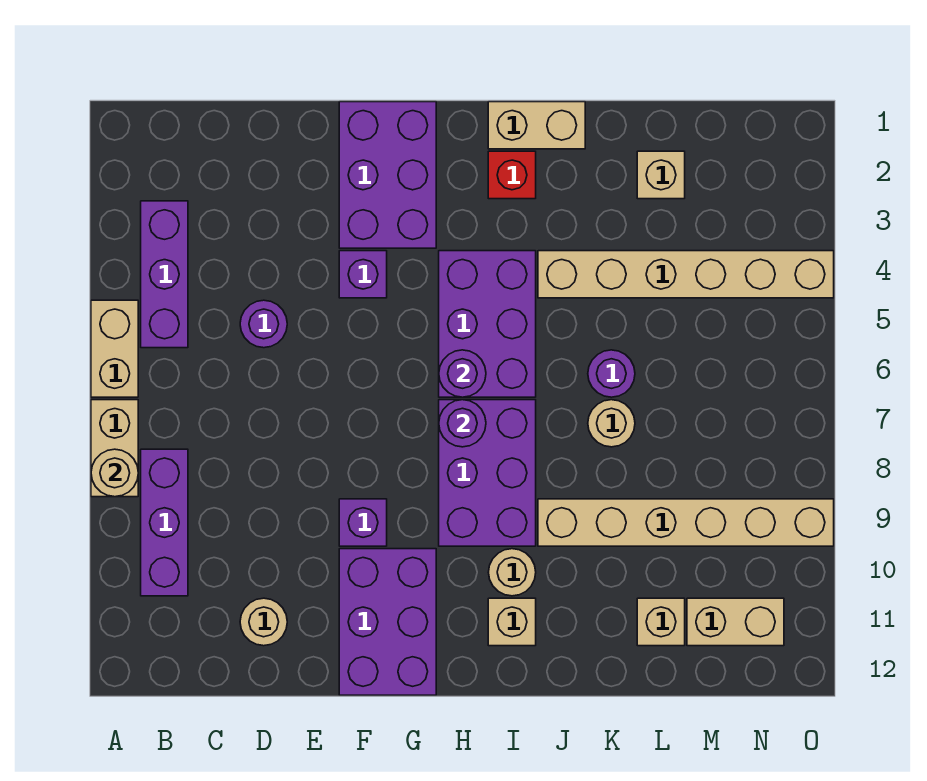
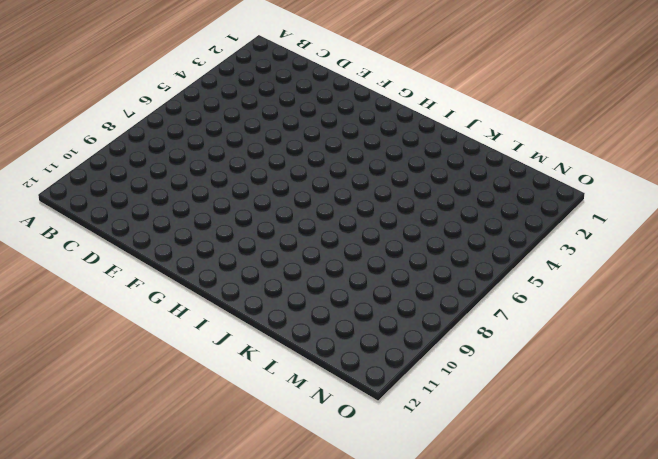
none -> tan brick A5:A6 level 1
none -> tan brick A7:A8 level 1
none -> purple brick B3:B5 level 1

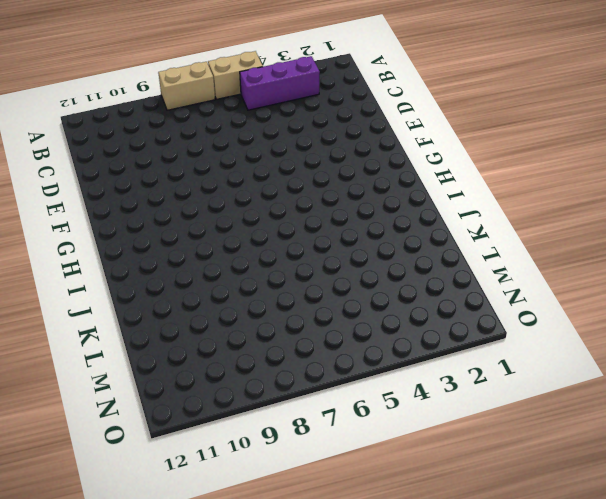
none -> purple brick B8:B10 level 1
none -> purple round brick D5 level 1
none -> tan round brick D11 level 1

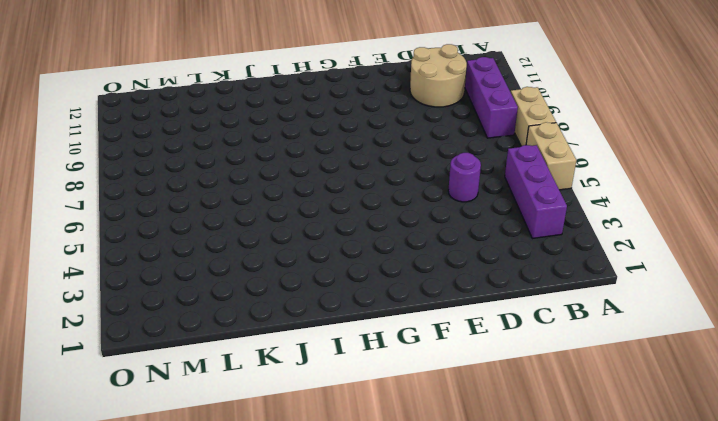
tan round brick C10:D11 level 1 -> tan round brick D11 level 1
none -> purple brick F1:G3 level 1
none -> purple brick F4 level 1
none -> purple brick F9 level 1

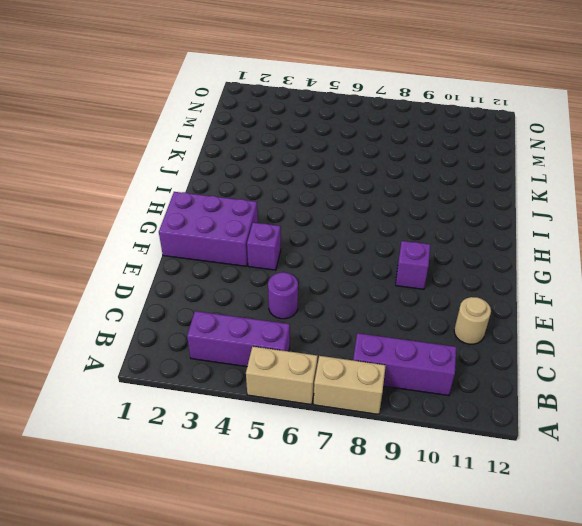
none -> purple brick F10:G12 level 1
none -> purple brick H4:I6 level 1
none -> purple brick H7:I9 level 1

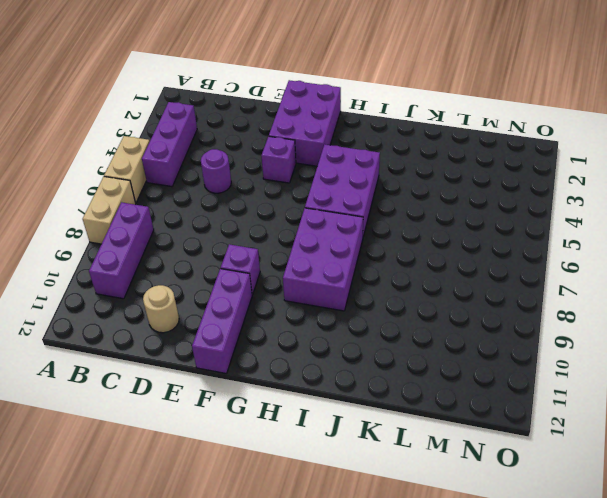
purple brick F10:F12 level 1 -> purple brick F10:G12 level 1
none -> tan brick I1:J1 level 1
none -> red brick I2 level 1
none -> tan round brick I10 level 1

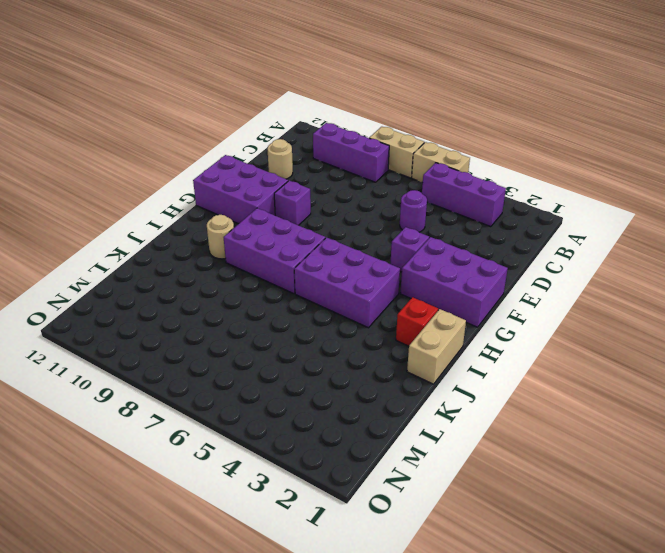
none -> tan brick I11 level 1
none -> tan brick J4:O4 level 1
none -> tan brick J9:O9 level 1

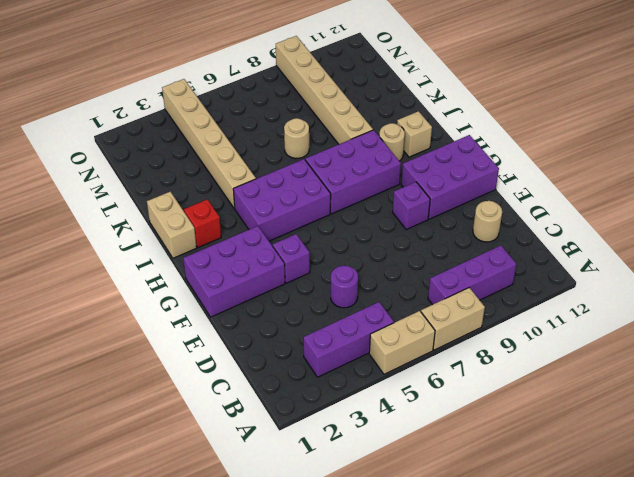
none -> purple round brick K6 level 1
none -> tan brick L2 level 1
none -> tan brick L11 level 1

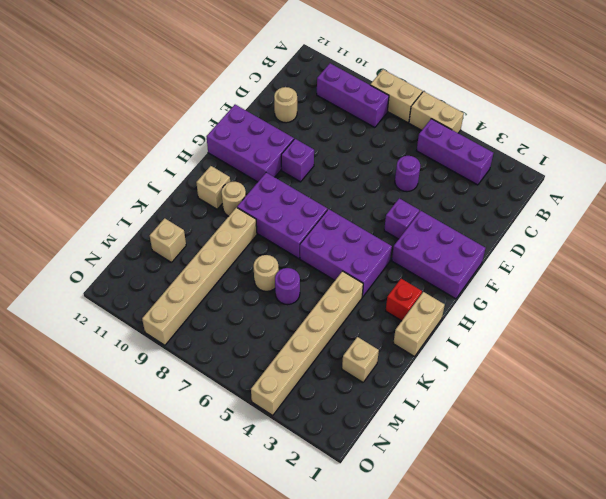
none -> tan brick M11:N11 level 1
none -> tan round brick A8 level 2
none -> purple round brick H6 level 2

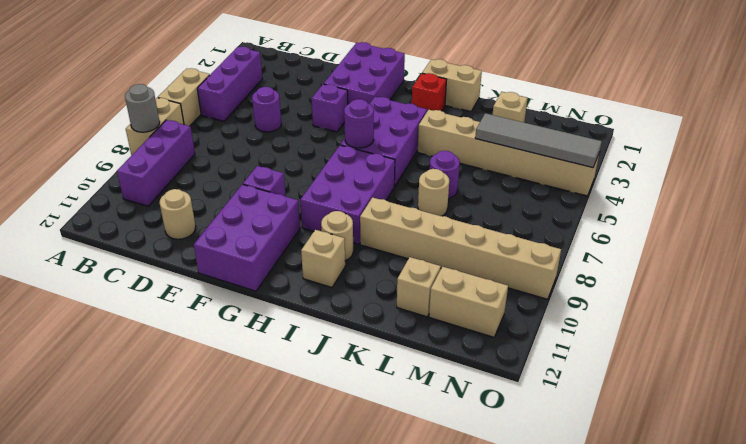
grey round brick A8 level 2 -> tan round brick A8 level 2
grey tile L4:O4 level 2 -> none
none -> purple round brick H7 level 2

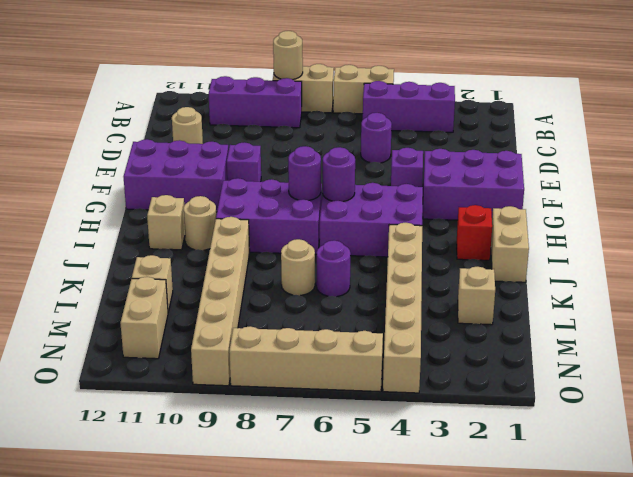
tan brick O5:O8 level 1 -> none

